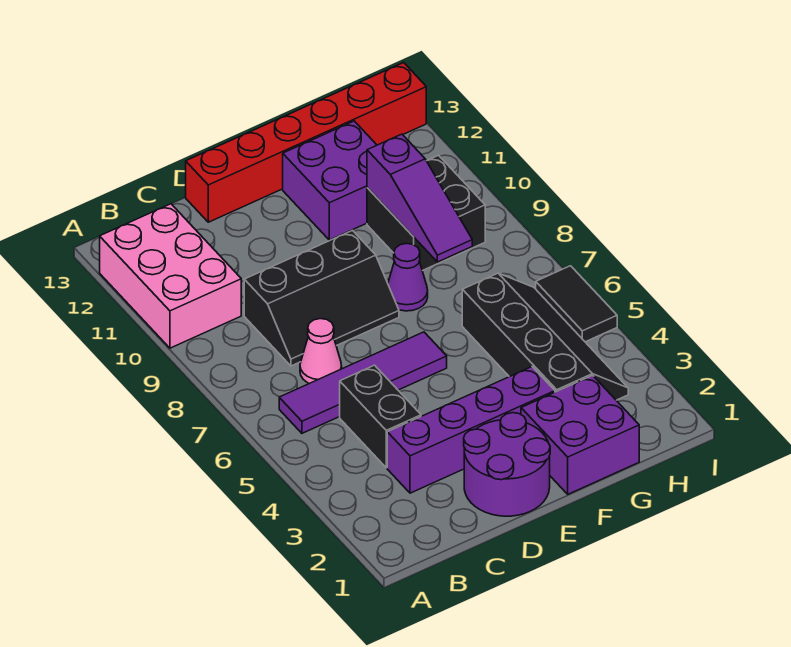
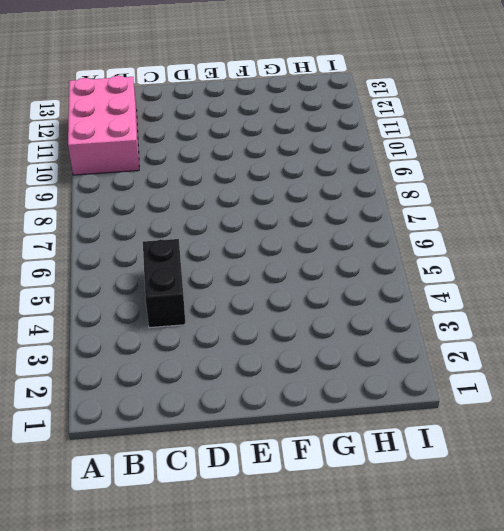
none -> purple tile B6:E6 level 1
none -> purple brick C3:F3 level 1
none -> pink cone C7 level 1

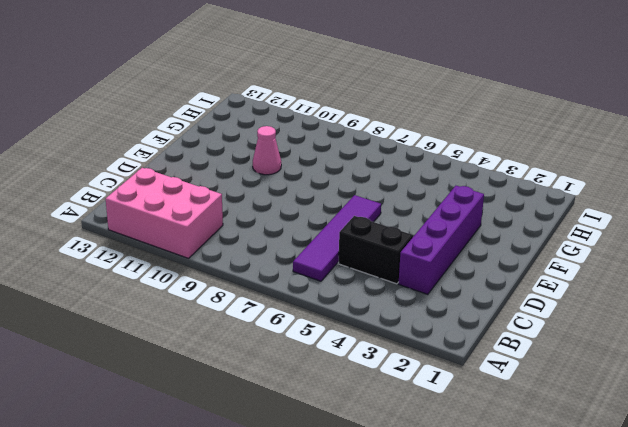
pink cone F10 level 1 -> pink cone C7 level 1
none -> black slope C8:E9 level 1 top 9
none -> purple round brick D1:E2 level 1
none -> red brick D13:I13 level 1

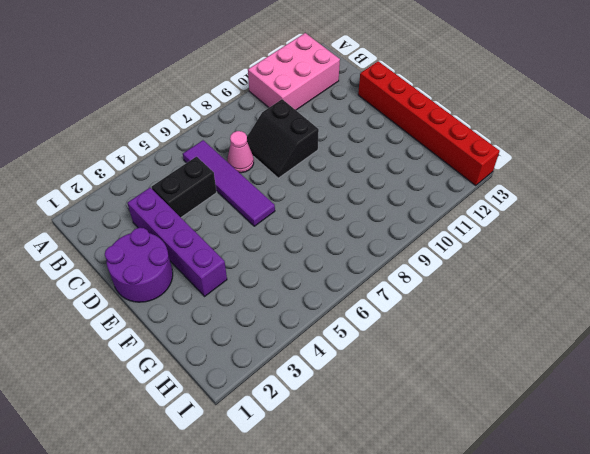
black slope C8:D9 level 1 top 9 -> black slope C8:E9 level 1 top 9
none -> purple brick F1:G2 level 1
none -> purple cone F8 level 1
none -> purple brick F11:G12 level 1

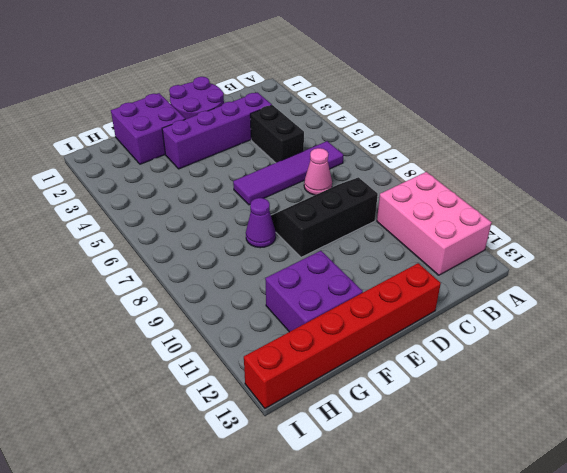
none -> black slope G3:H6 level 1 top G
none -> black brick G9:H10 level 1
none -> black tile I5:I6 level 1

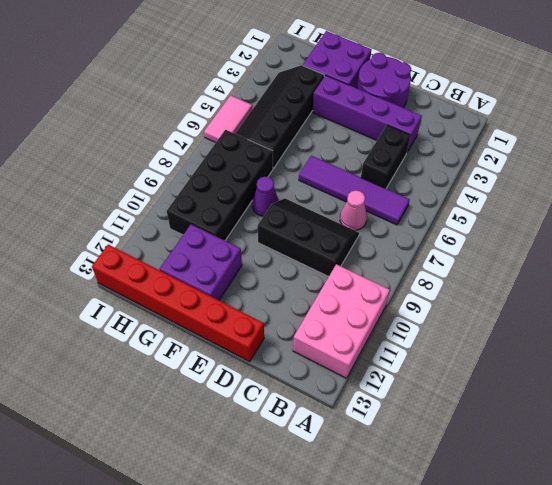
black brick G7:H10 level 1 -> black brick G9:H10 level 1
pink tile I5:I6 level 1 -> black tile I5:I6 level 1
none -> purple slope G8:G10 level 2 top 10

